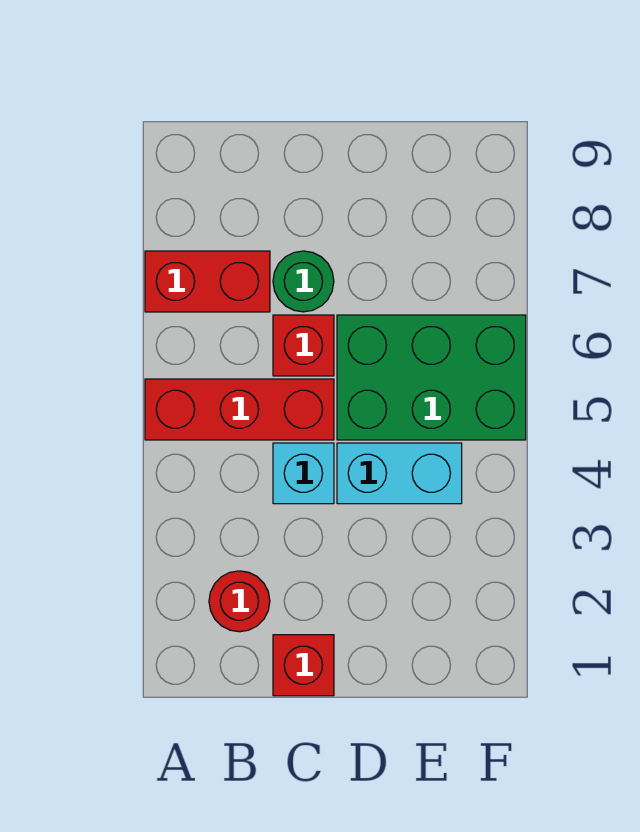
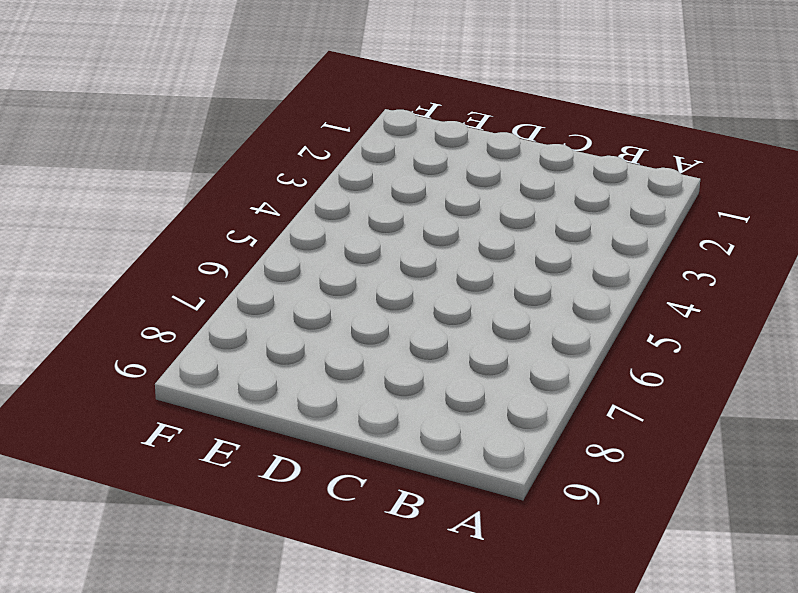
none -> red brick A5:C5 level 1
none -> red brick A7:B7 level 1

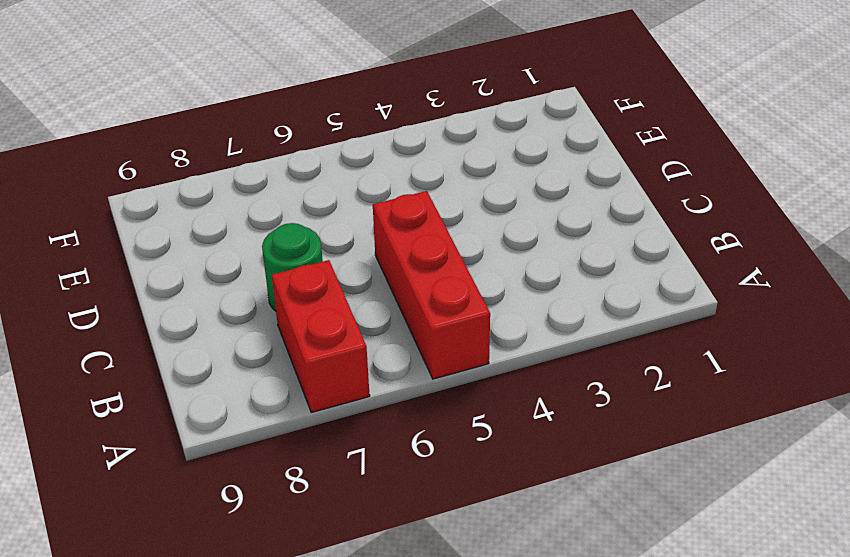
none -> red round brick B2 level 1
none -> red brick C1 level 1

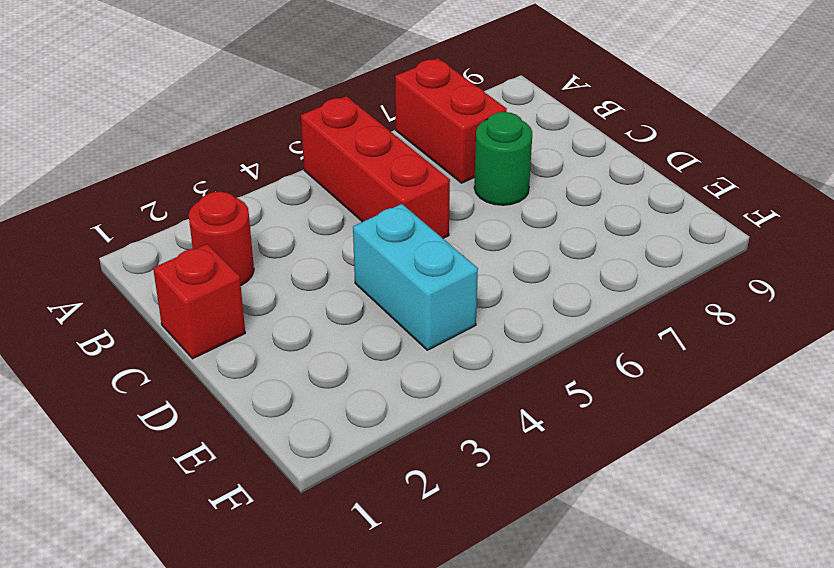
none -> cyan brick C4 level 1
none -> red brick C6 level 1

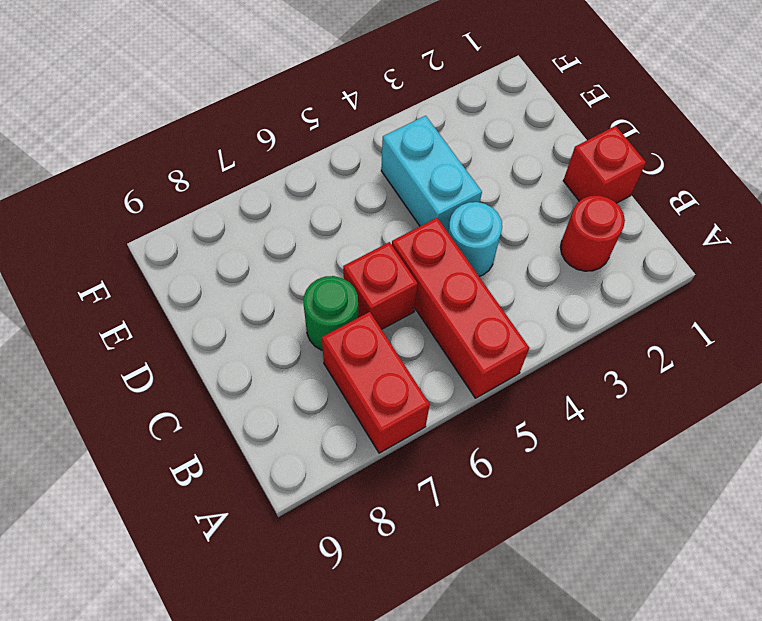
cyan round brick C4 level 1 -> cyan brick C4 level 1
none -> green brick D5:F6 level 1

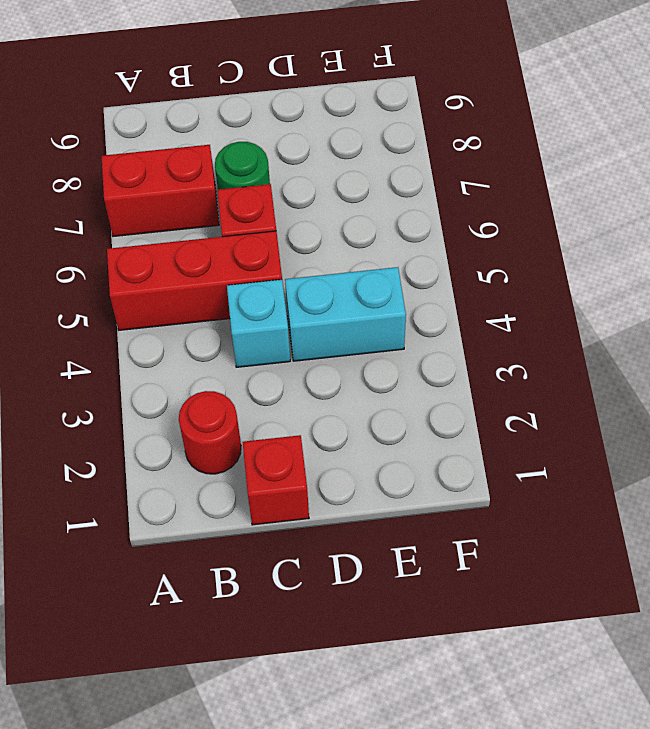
none -> green brick D5:F6 level 1

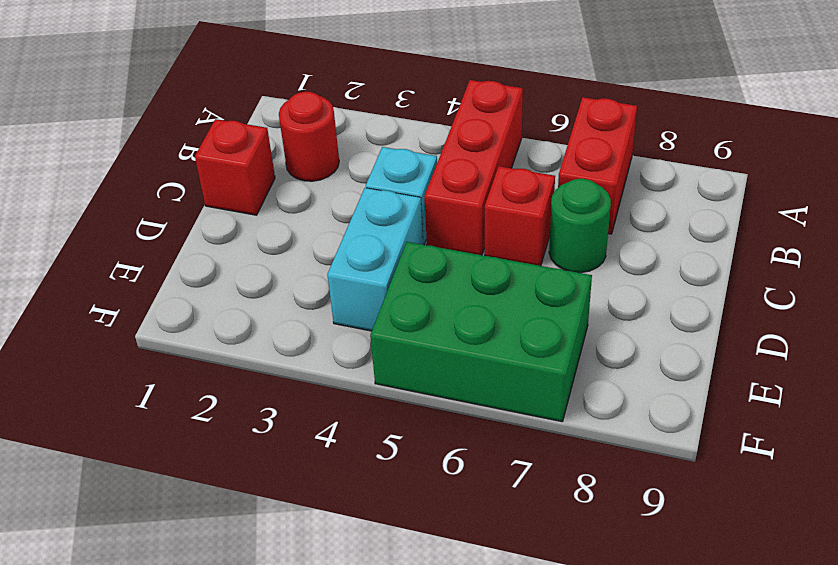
green brick E5:F7 level 1 -> green brick D5:F6 level 1

